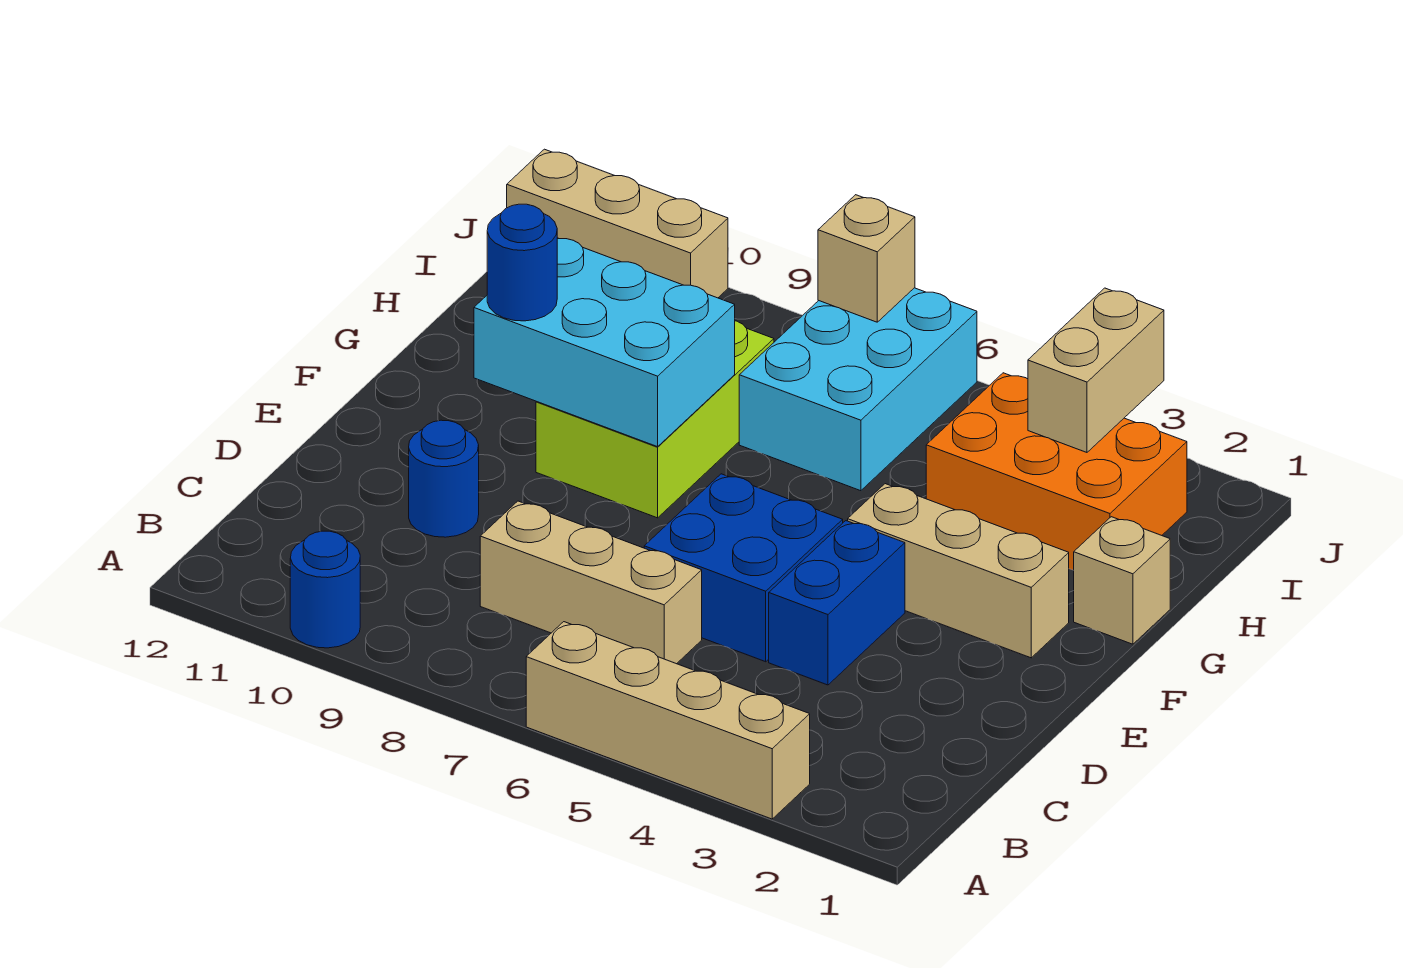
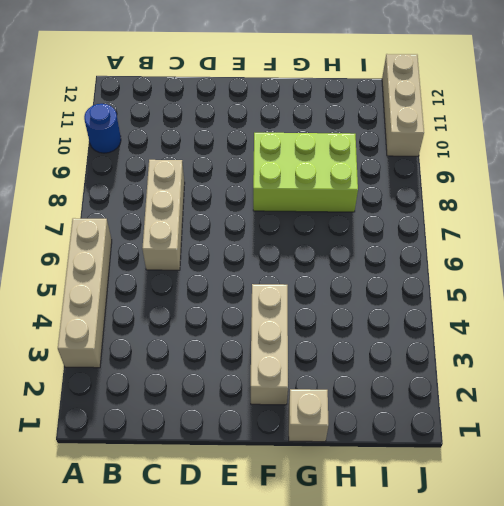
none -> blue brick D4:E4 level 1
none -> blue brick D5:E6 level 1
none -> blue round brick D10 level 1

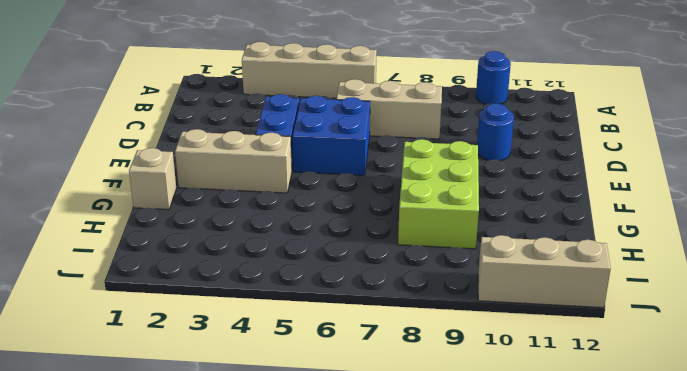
none -> orange brick H2:I4 level 1
none -> cyan brick H6:J7 level 1
none -> cyan brick F8:G10 level 2

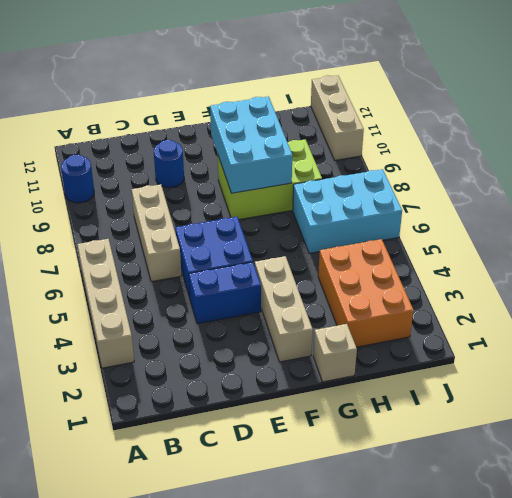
none -> tan brick I3:J3 level 2
none -> tan brick J7 level 2
none -> blue round brick F10 level 3

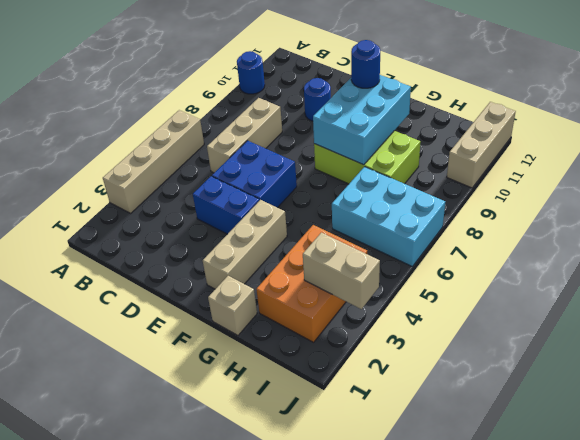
none -> tan brick J7 level 2

